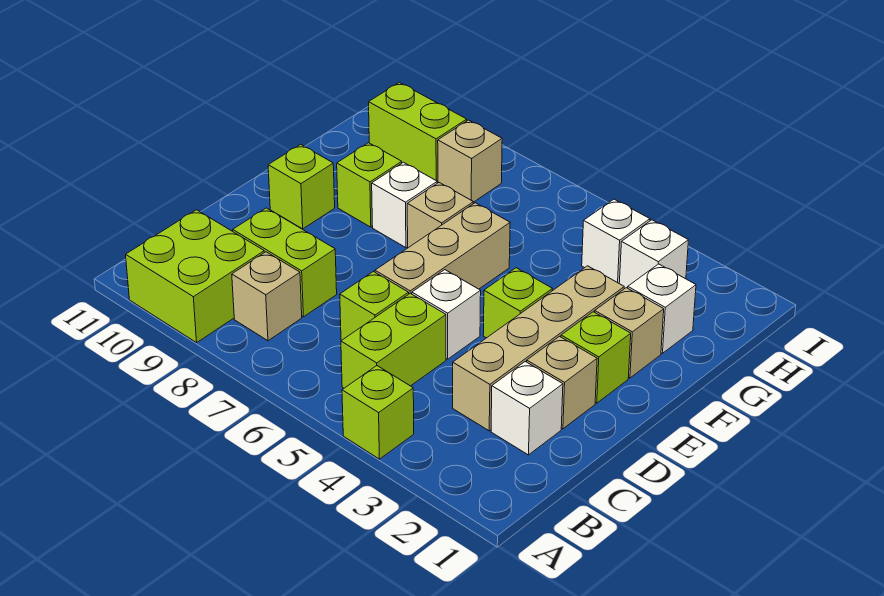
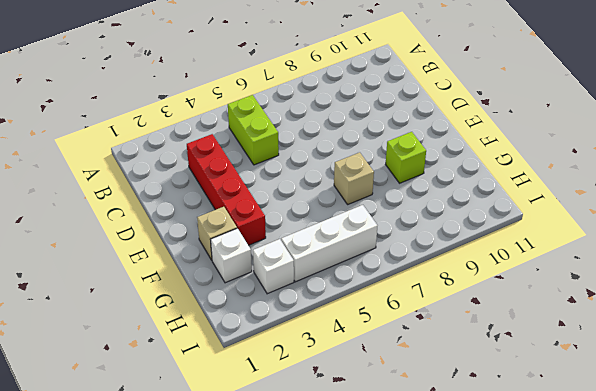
red brick C3:F3 level 1 -> tan brick C3:F3 level 1
white brick H4:H6 level 1 -> white brick H4 level 1
none -> lime brick A4 level 1
none -> lime brick A9:B10 level 1
none -> tan brick B8 level 1

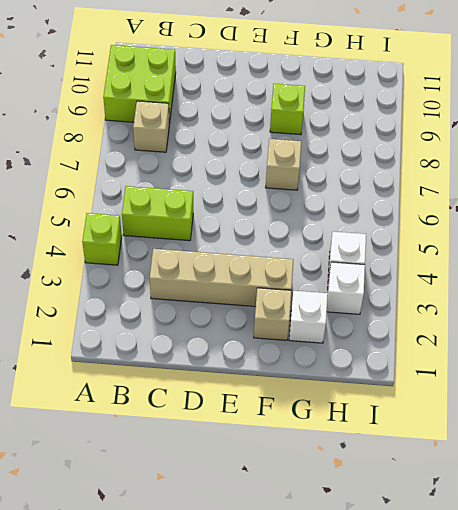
none -> white brick C2 level 1
none -> lime brick C6 level 1
none -> lime brick C8:C9 level 1

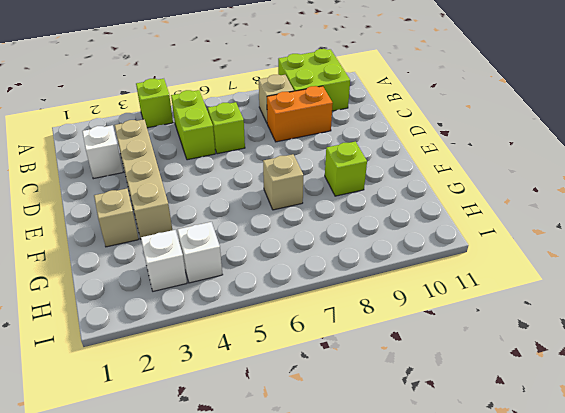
orange brick C8:C9 level 1 -> lime brick C8:C9 level 1
none -> tan brick D2 level 1
none -> white brick D5 level 1
none -> tan brick D6:F6 level 1

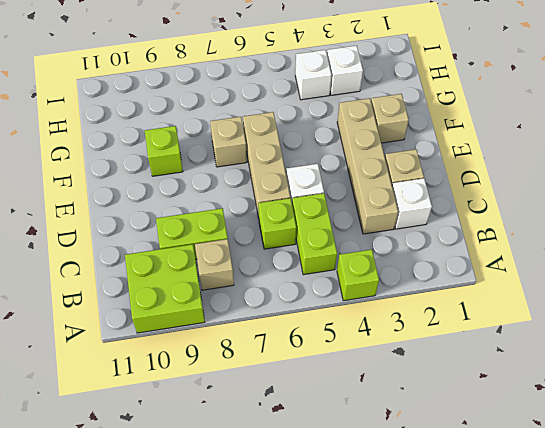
none -> lime brick E2 level 1
none -> lime brick E4 level 1
none -> lime brick E10 level 1

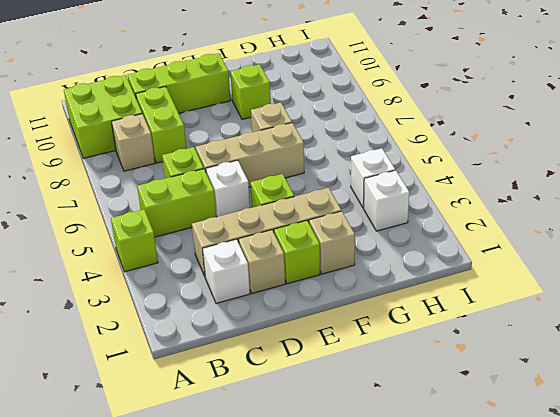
lime brick C10:E10 level 1 -> lime brick E10 level 1
none -> white brick F8 level 1
none -> white brick G2 level 1
none -> tan brick H8 level 1

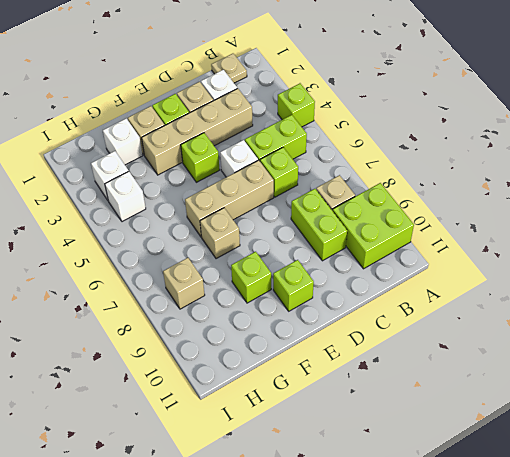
tan plate B1 level 1 -> none
none -> white brick F8 level 1
none -> lime brick H9:H10 level 1

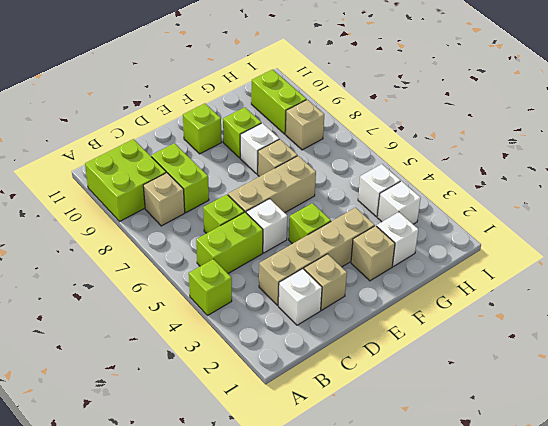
none -> lime brick E2 level 1

